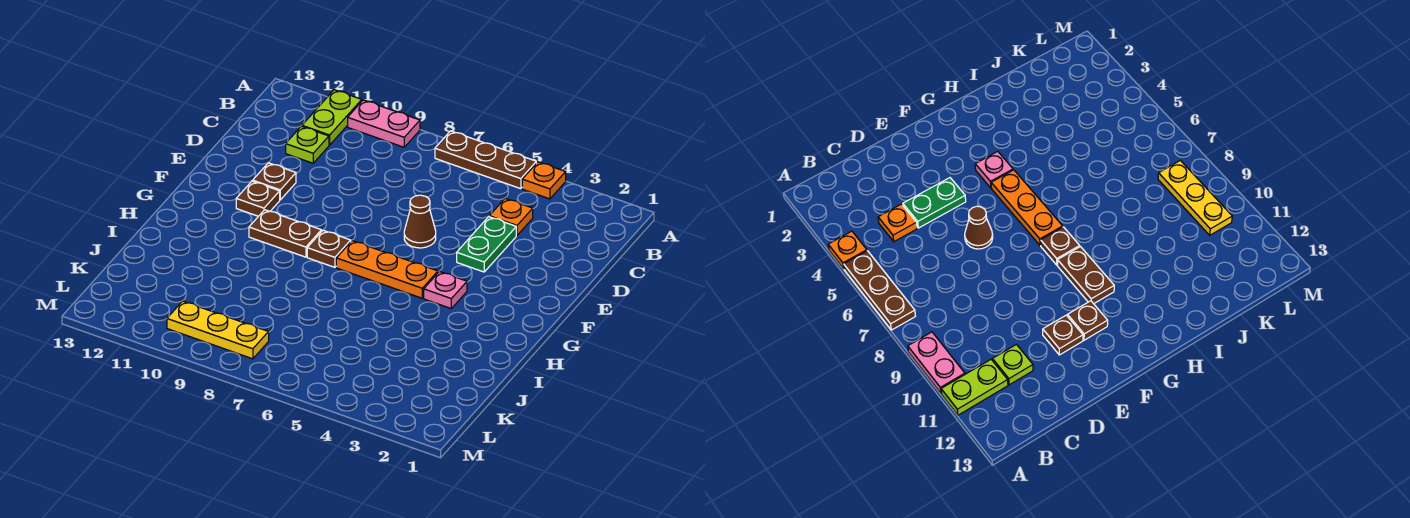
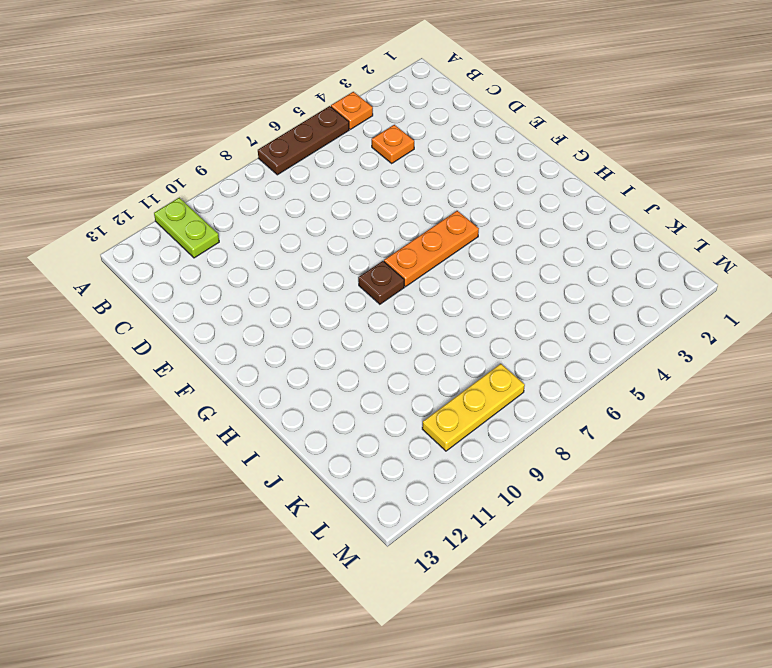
none -> pink plate A9:A10 level 1
none -> lime plate C11 level 1
none -> green plate D4:E4 level 1

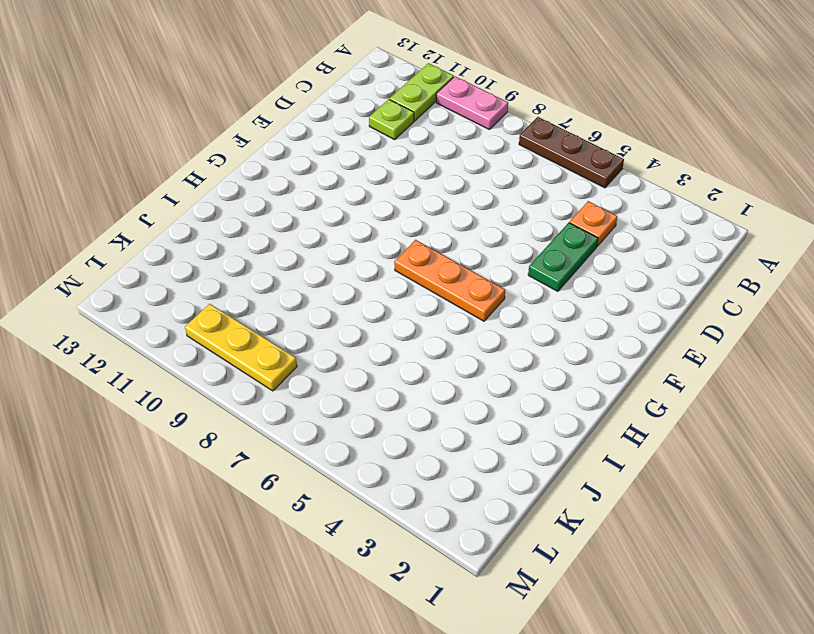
none -> orange plate A4 level 1
none -> brown cone E6 level 1
none -> brown plate E11 level 1

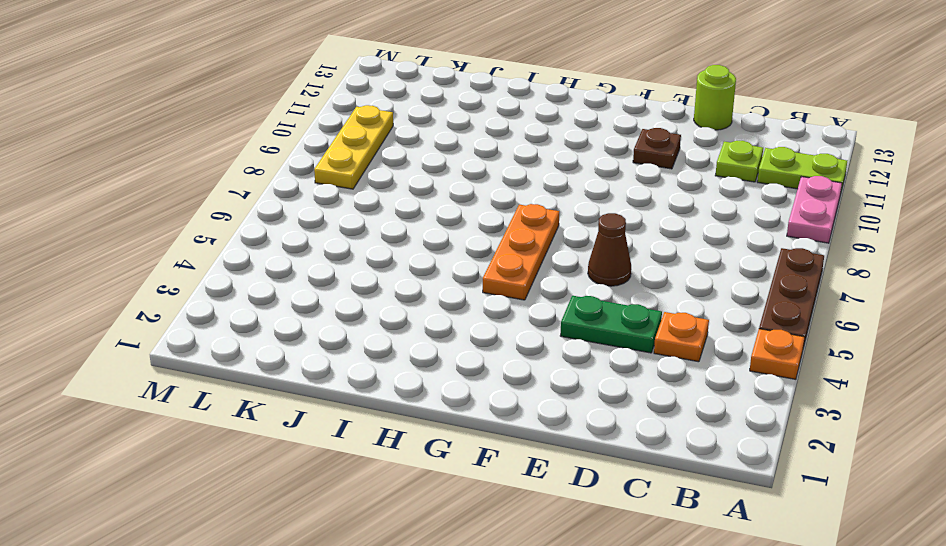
lime round brick D13 level 1 -> none
none -> brown plate F11 level 1
none -> pink plate G4 level 1
none -> brown plate G8 level 1

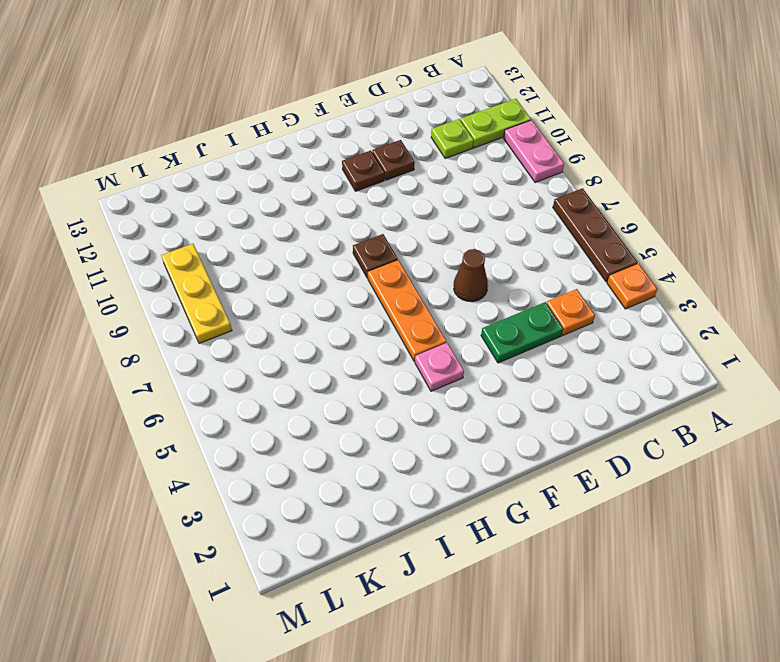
none -> brown plate G9:G10 level 1

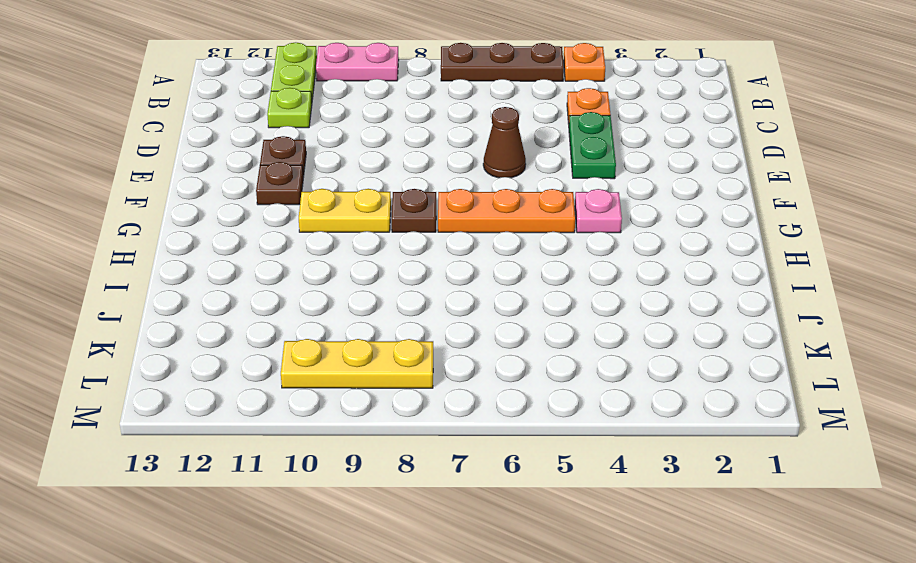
yellow plate G9:G10 level 1 -> brown plate G9:G10 level 1

